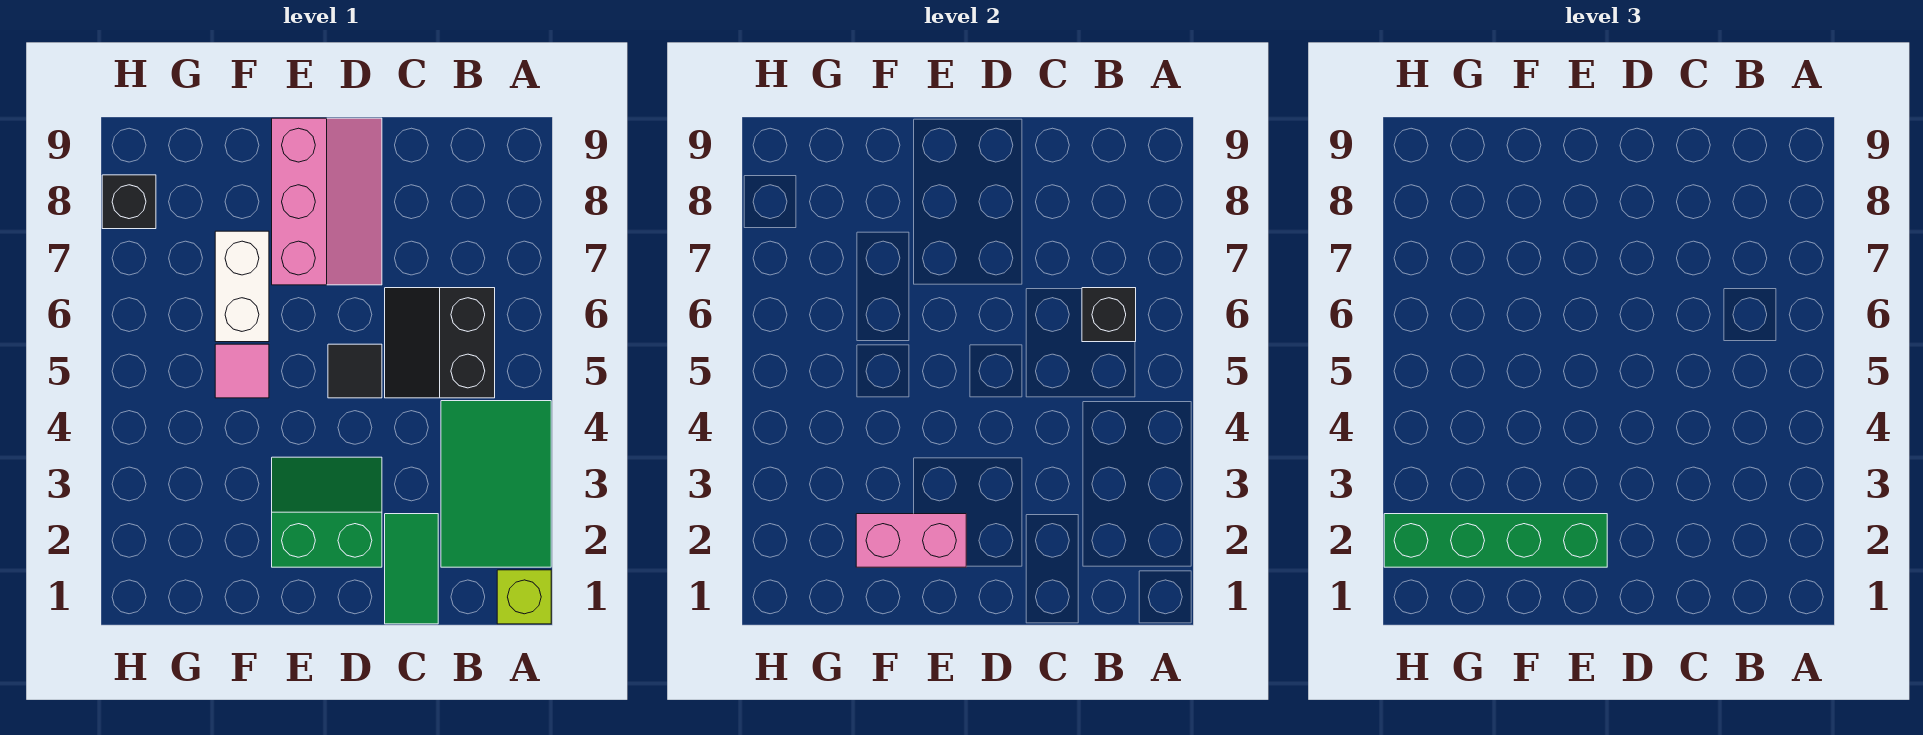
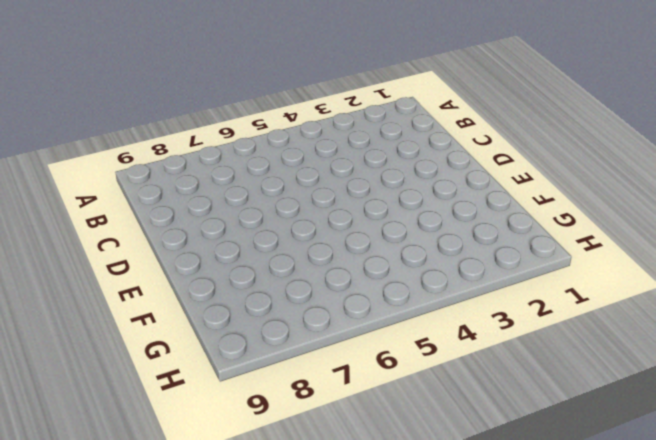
none -> lime brick A1 level 1
none -> green tile A2:B4 level 1
none -> black slope B5:C6 level 1 top B

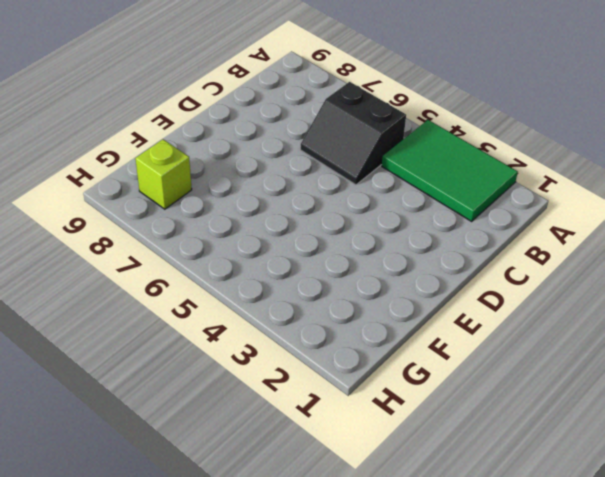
lime brick G8 level 1 -> lime brick A1 level 1
none -> green tile C1:C2 level 1
none -> green slope D2:E3 level 1 top 2
none -> black tile D5 level 1

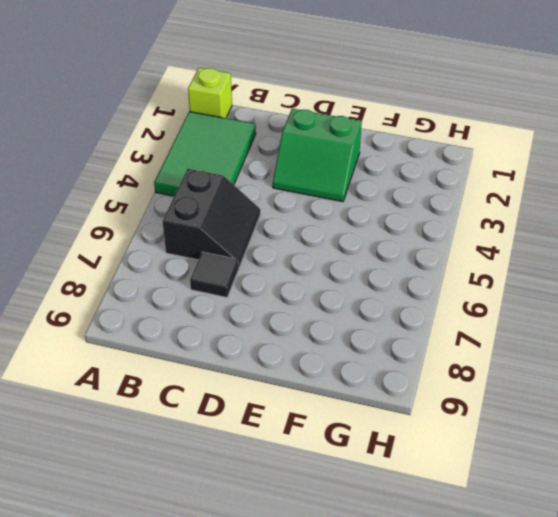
black tile C7 level 1 -> black tile D5 level 1
none -> green tile C1:C2 level 1
none -> pink slope D7:E9 level 1 top E
none -> pink tile F5 level 1

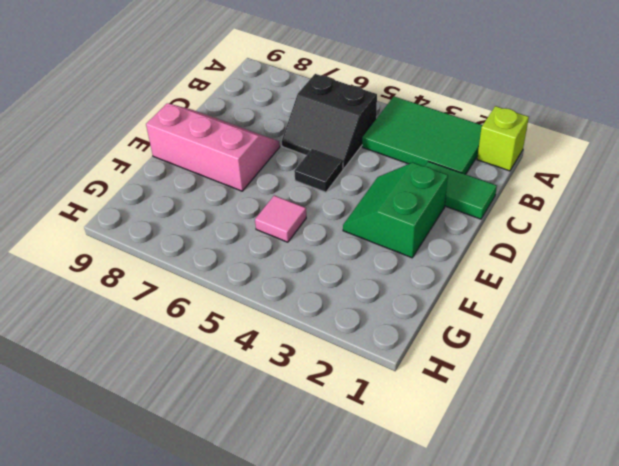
none -> white brick F6:F7 level 1
none -> black brick H8 level 1
none -> black brick B6 level 2

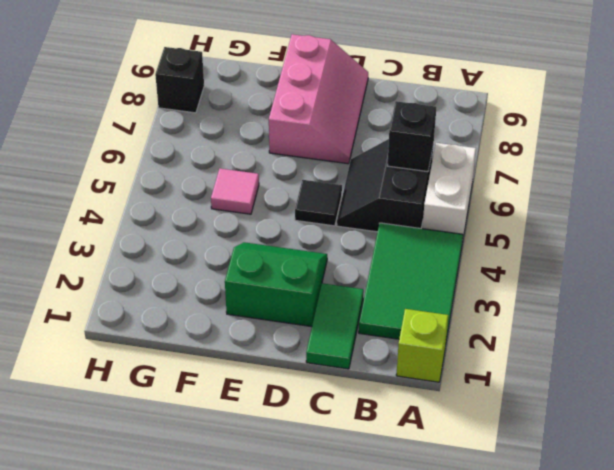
white brick A5:A6 level 1 -> white brick F6:F7 level 1
none -> pink brick E2:F2 level 2
none -> green brick E2:H2 level 3

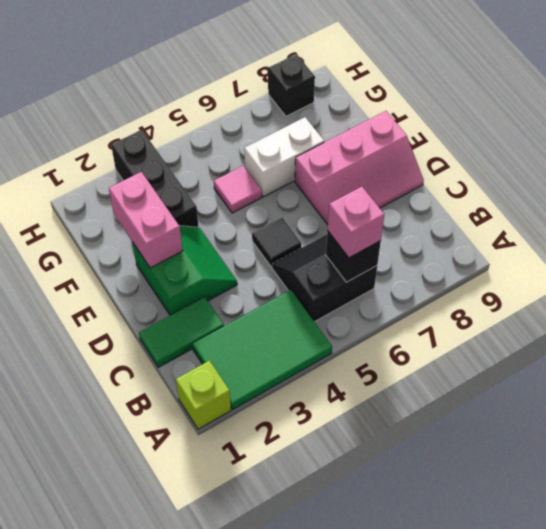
pink brick B6 level 3 -> none
black brick F3:H3 level 1 -> none
none -> green brick E2:H2 level 3

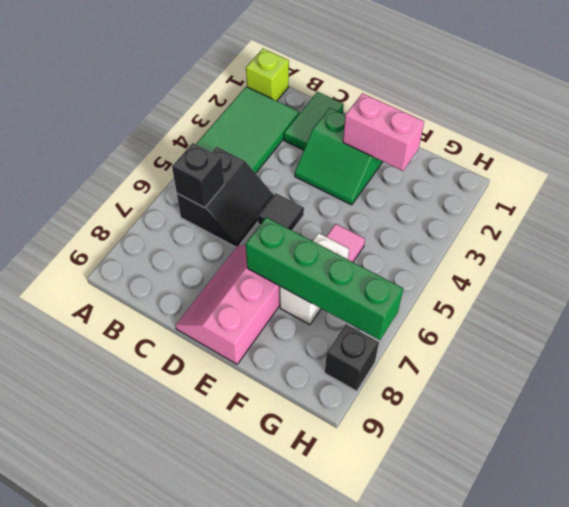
green brick E7:H7 level 2 -> green brick E2:H2 level 3

